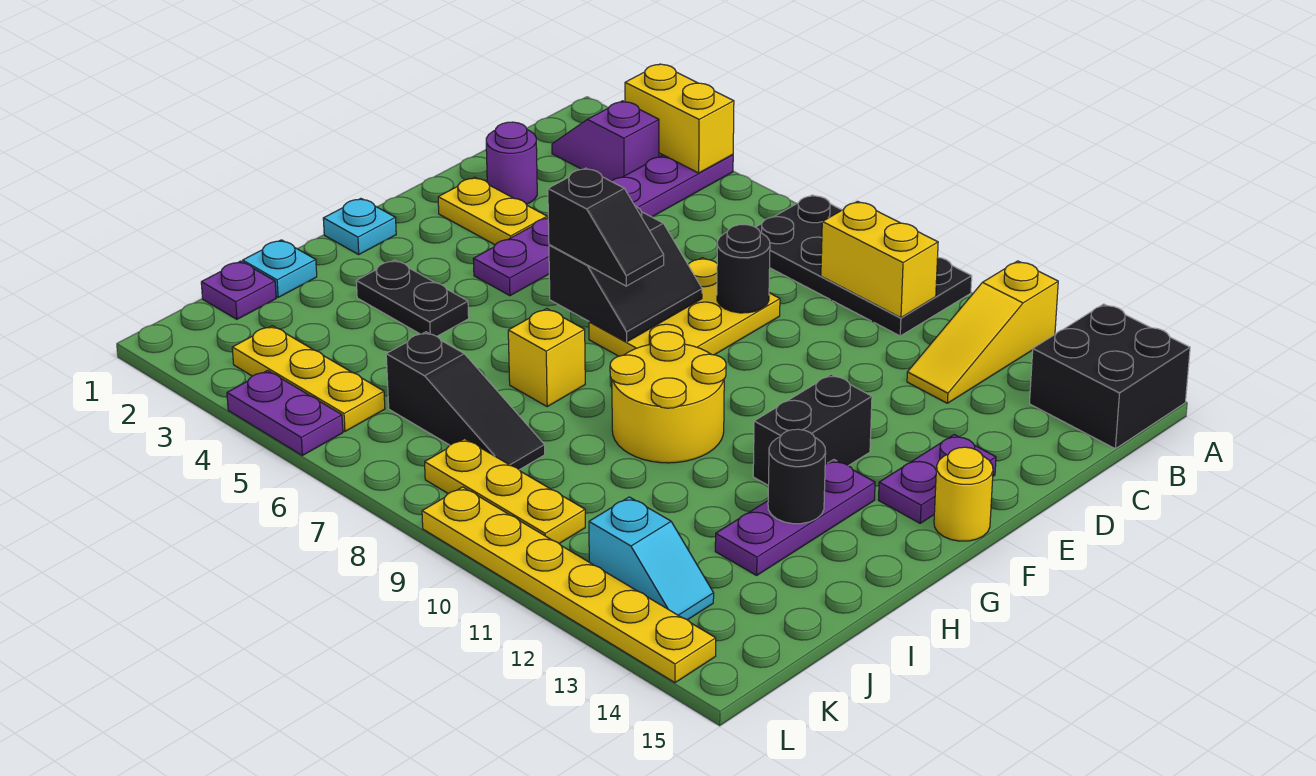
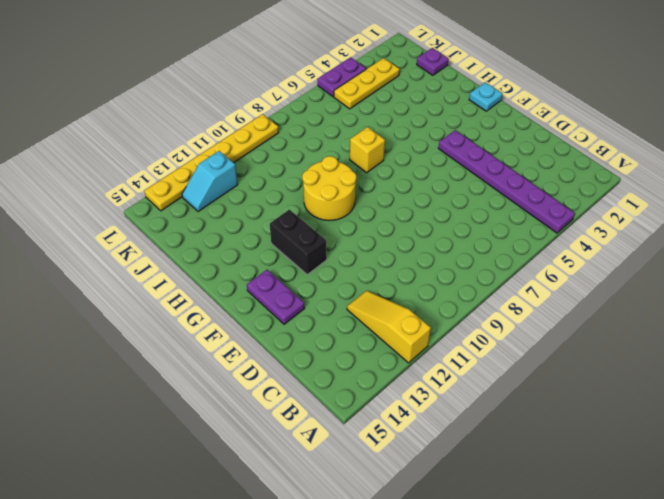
none -> black plate A7:B10 level 1
none -> black brick A14:B15 level 1
none -> purple slope B2:B3 level 1 top 3
none -> purple round brick D2 level 1

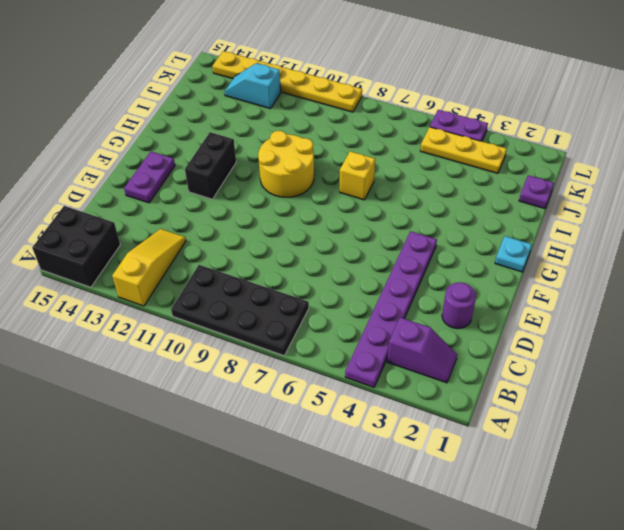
none -> yellow plate D7:F8 level 1
none -> yellow plate E2:E3 level 1
none -> yellow round brick F15 level 1
none -> purple plate G13:I13 level 1

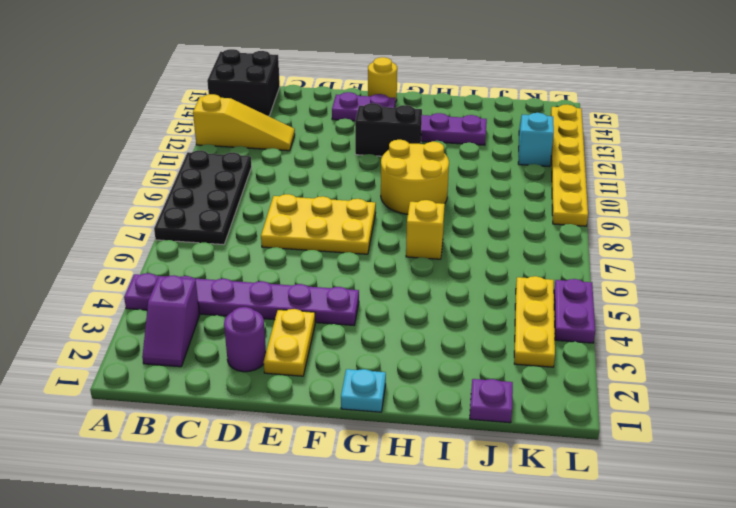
none -> black plate H3:H4 level 1
none -> cyan plate I1 level 1
none -> black slope J6:J8 level 1 top 6
none -> yellow plate K8:K10 level 1

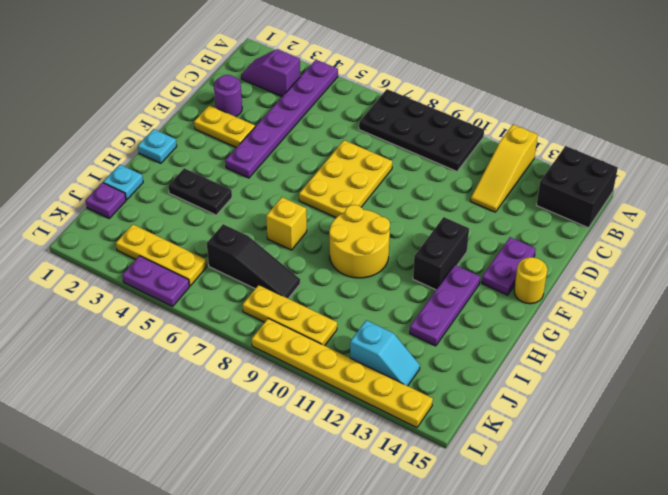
none -> yellow brick A3:A4 level 2
none -> yellow brick B9:B10 level 2
none -> black round brick D8 level 2
none -> black slope E6:F7 level 2 top 6

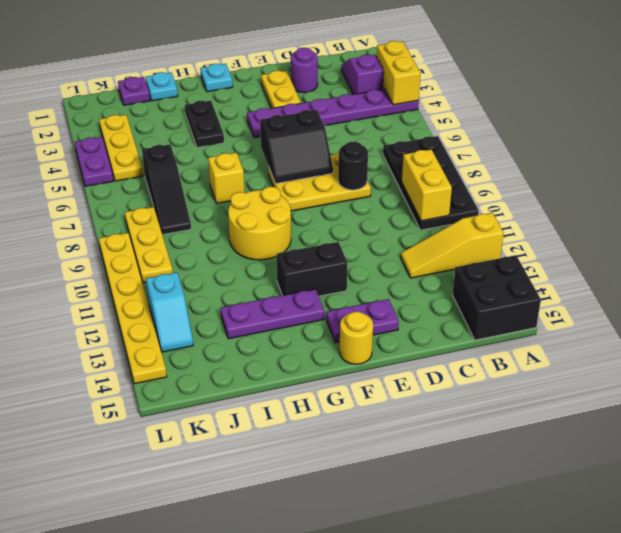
none -> black round brick H13 level 2
none -> black slope F6:F7 level 3 top 6

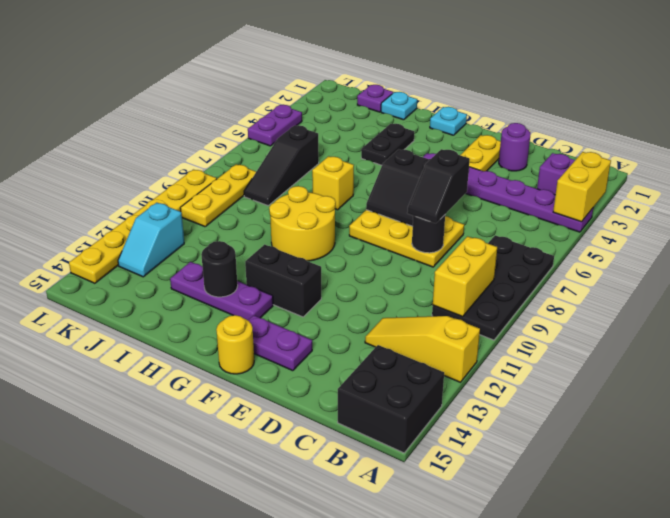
black slope D7:D8 level 3 top 7 -> black slope F6:F7 level 3 top 6
none -> yellow plate K3:K5 level 1

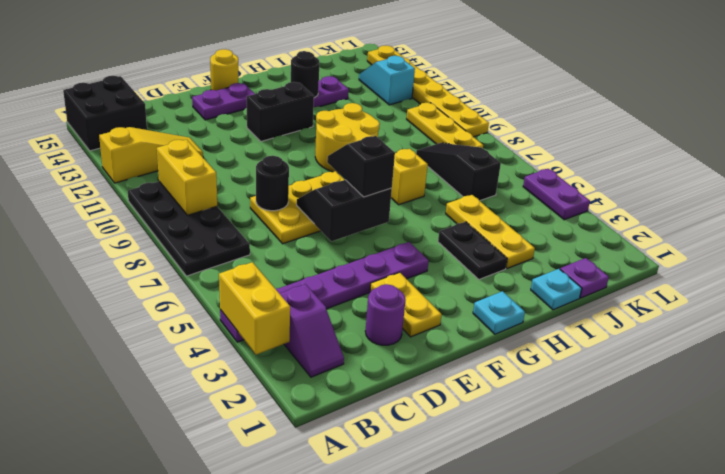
yellow plate I3:I5 level 1 -> yellow plate K3:K5 level 1

